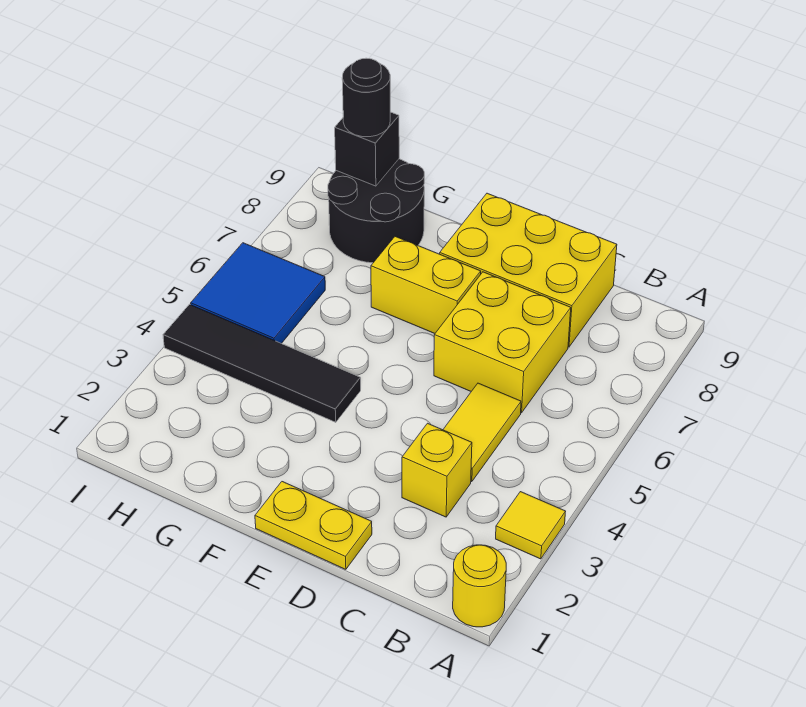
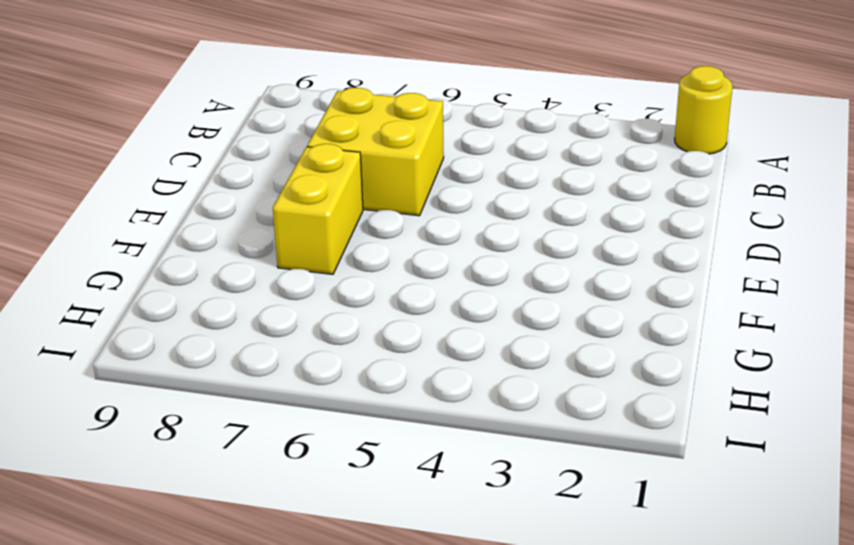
none -> yellow tile A3 level 1
none -> yellow brick C3 level 1
none -> yellow tile C4:C5 level 1

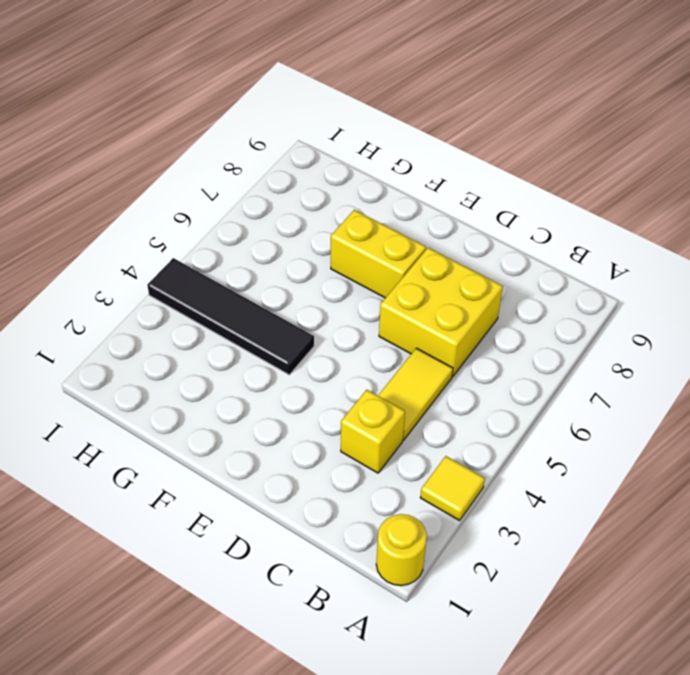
none -> yellow brick C8:E9 level 1
none -> yellow plate D1:E1 level 1
none -> black round brick G8:H9 level 1

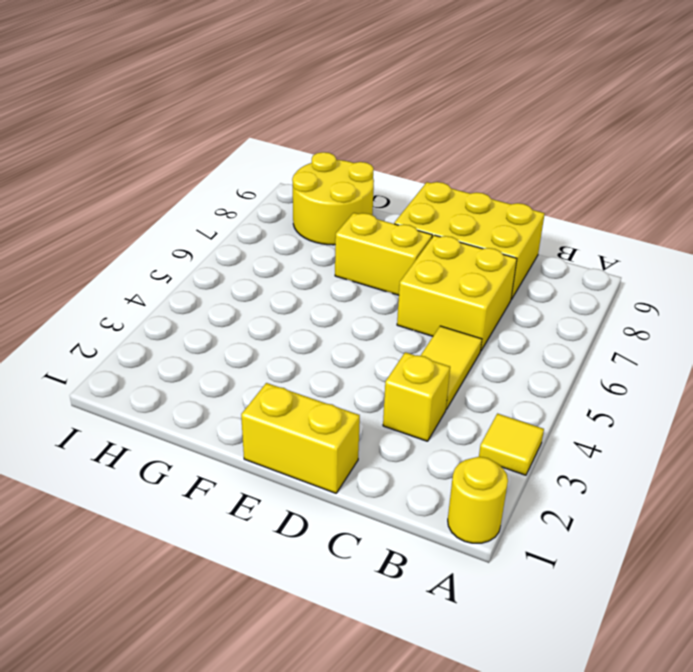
yellow brick D1:E1 level 1 -> yellow plate D1:E1 level 1
yellow round brick G8:H9 level 1 -> black round brick G8:H9 level 1
none -> black tile F4:I4 level 1
none -> blue tile H5:I6 level 1
none -> black brick H9 level 2

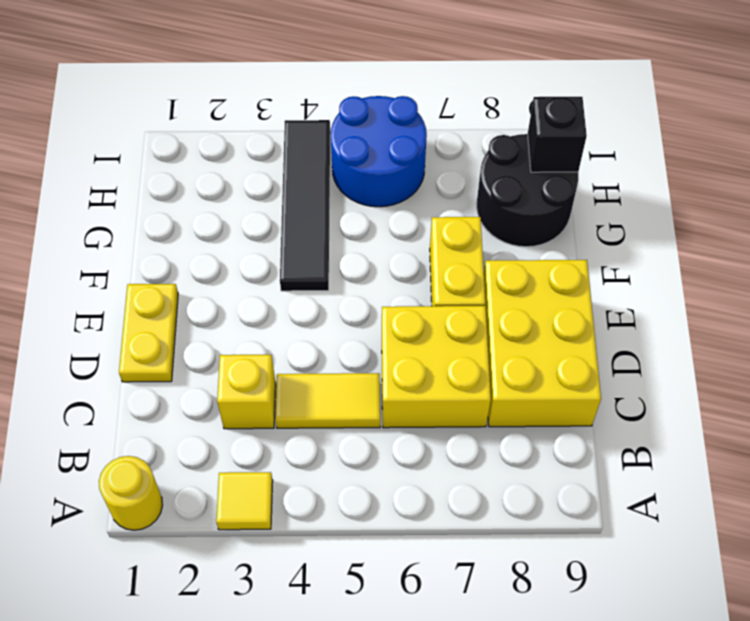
blue round brick H5:I6 level 1 -> blue tile H5:I6 level 1
none -> black round brick H9 level 3

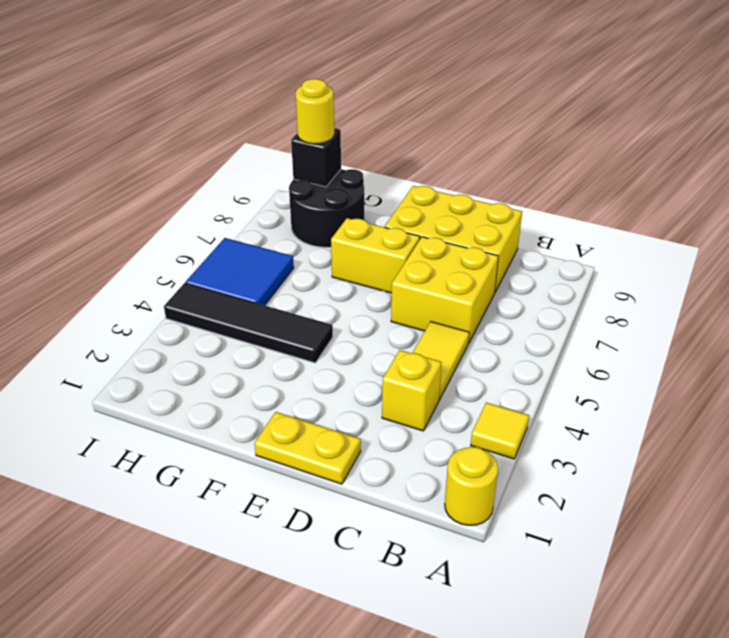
yellow round brick H9 level 3 -> black round brick H9 level 3

